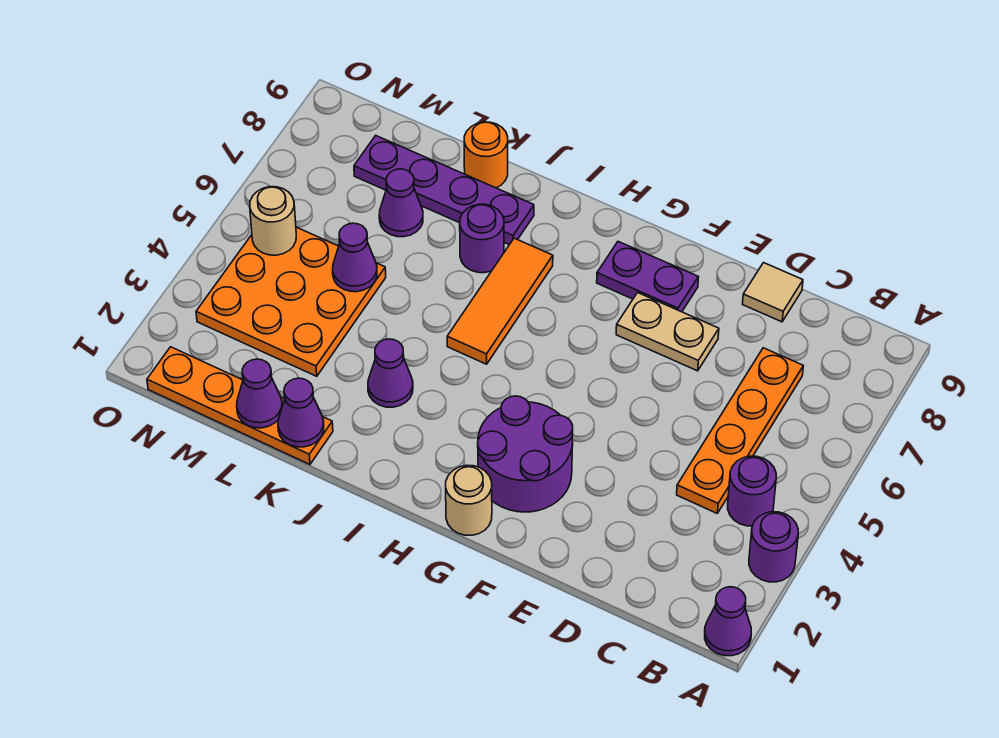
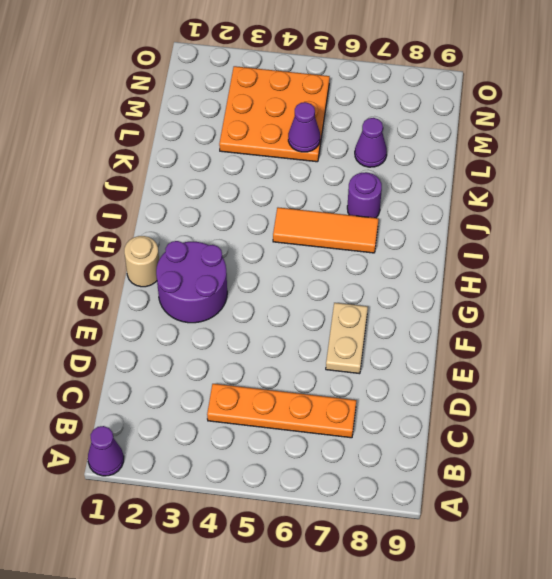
none -> purple round brick A3 level 1
none -> purple round brick B4 level 1
none -> tan tile D9 level 1

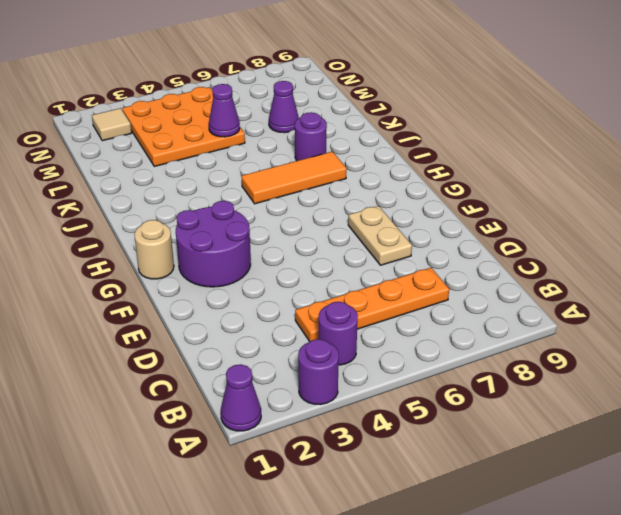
tan tile N2 level 1 -> tan tile D9 level 1
none -> purple plate F8:G8 level 1
none -> purple cone J3 level 1
none -> purple plate J8:M8 level 1

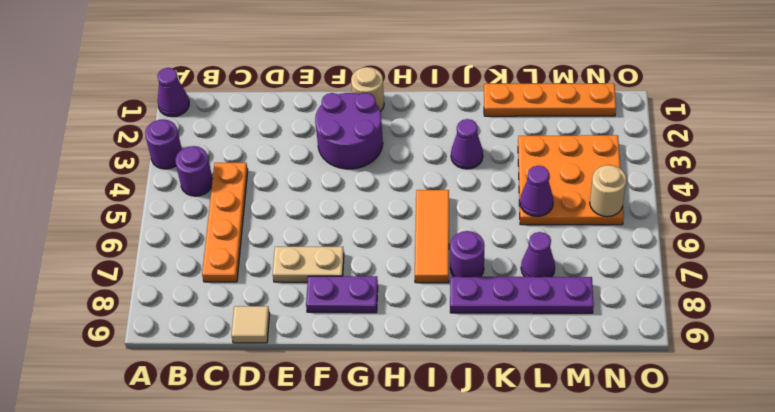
none -> orange round brick K9 level 1
none -> purple cone K1 level 2
none -> purple cone L1 level 2

